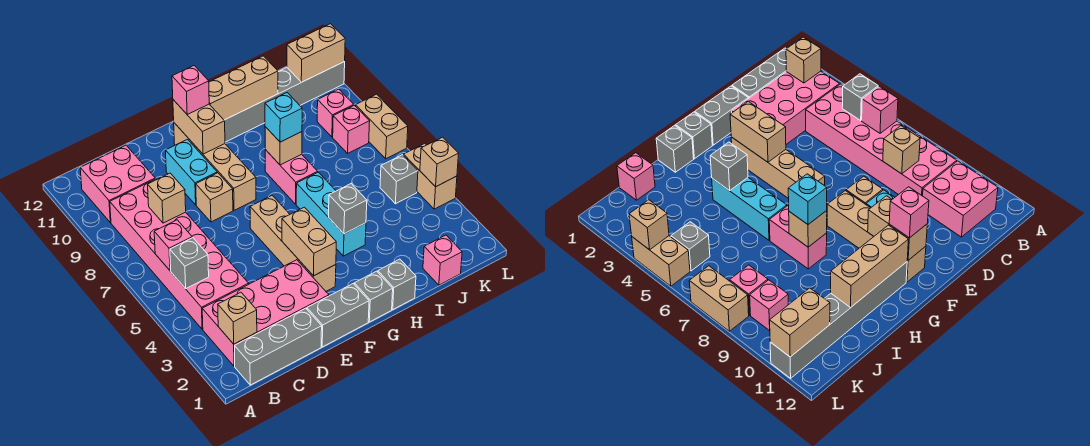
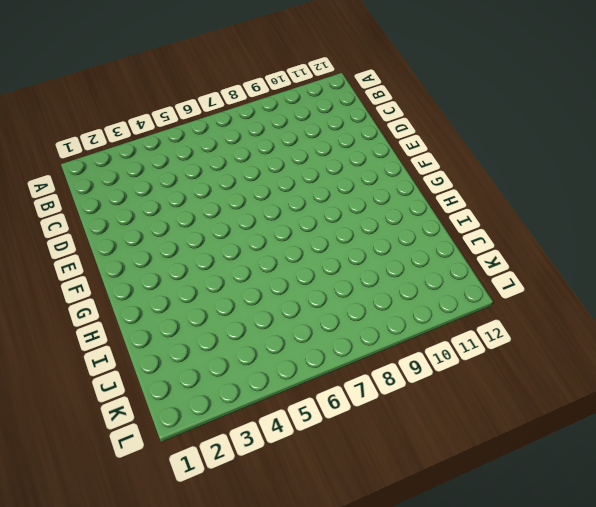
none -> grey brick B1:D1 level 1
none -> pink brick B2:E3 level 1
none -> pink brick B4:C9 level 1
none -> pink brick B10:C11 level 1

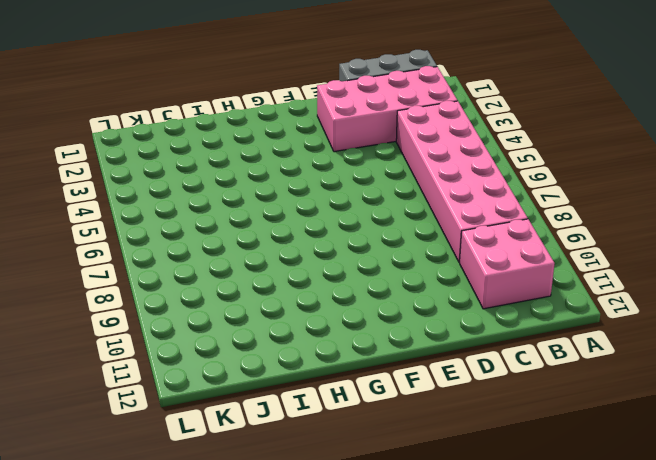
none -> grey brick E1:F1 level 1
none -> tan brick E8 level 1
none -> cyan brick E9:E10 level 1
none -> tan brick F3:F6 level 1

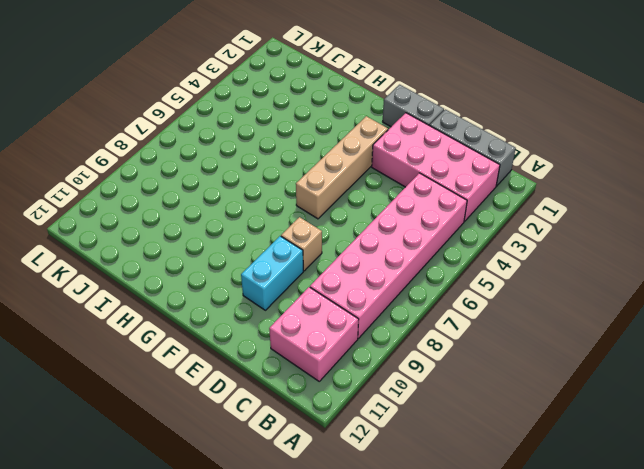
none -> tan brick F8:F11 level 1
none -> grey brick G1 level 1
none -> grey brick G11:L11 level 1
none -> grey brick H1 level 1

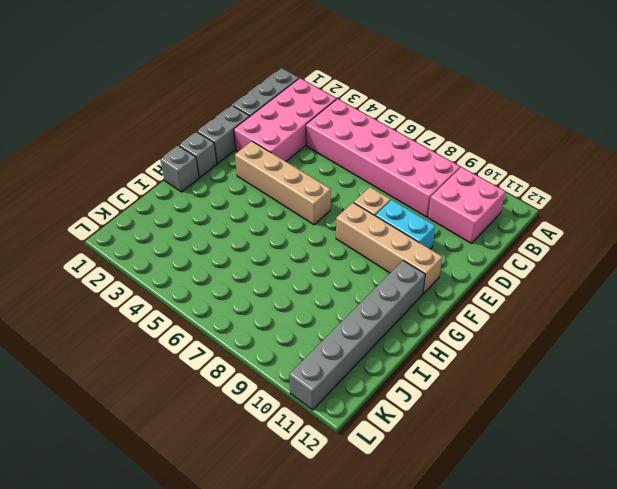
none -> cyan brick H4:H6 level 1
none -> pink brick H7:H8 level 1
none -> pink brick J1 level 1
none -> grey brick K5 level 1

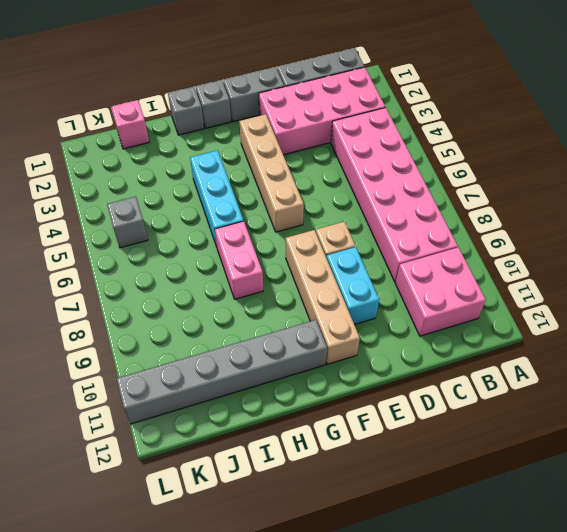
none -> pink brick K8 level 1
none -> pink brick K9 level 1
none -> tan brick L4:L5 level 1
none -> tan brick L7:L8 level 1

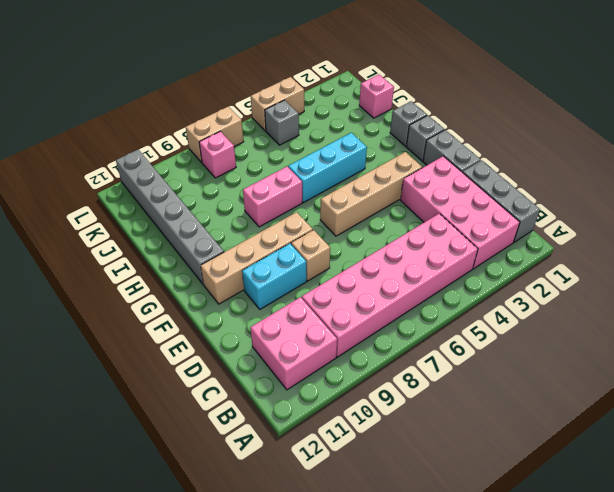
none -> pink brick K9 level 1
none -> tan brick B2 level 2
none -> grey brick B5 level 2
none -> pink brick B6 level 2

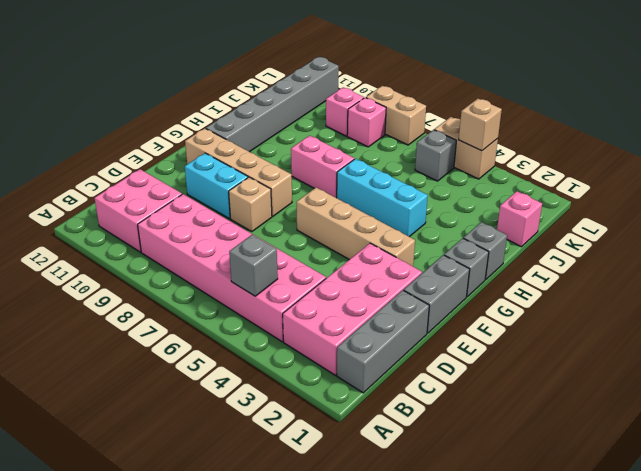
none -> tan brick B2 level 2
none -> pink brick B6 level 2
none -> tan brick C8 level 2
none -> tan brick F3:F4 level 2

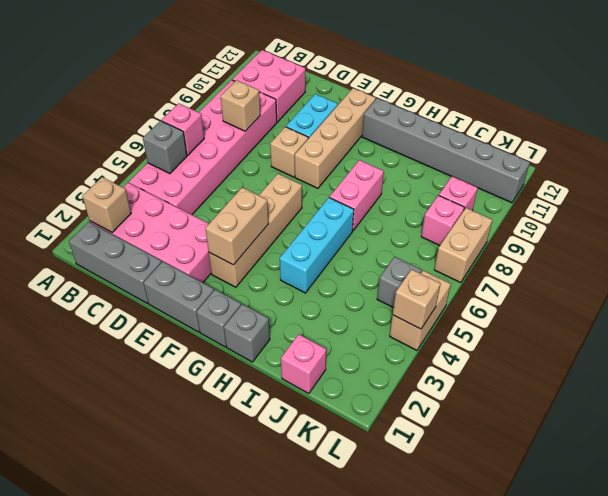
none -> tan brick F10:F11 level 2
none -> tan brick G11:I11 level 2
none -> grey brick H4 level 2
none -> tan brick H8 level 2

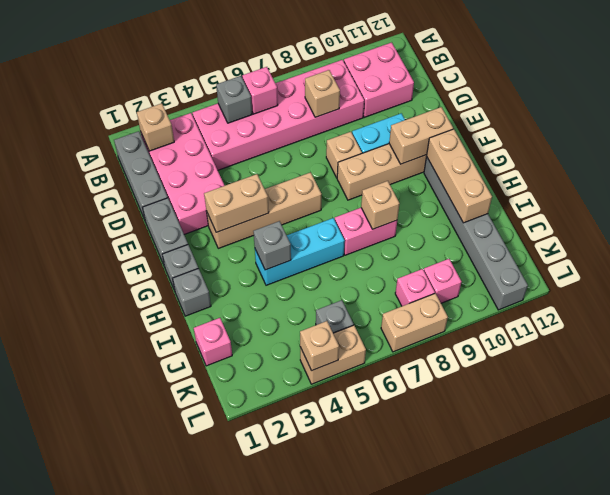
none -> tan brick K11:L11 level 2
none -> pink brick F11 level 3
none -> cyan brick H8 level 3

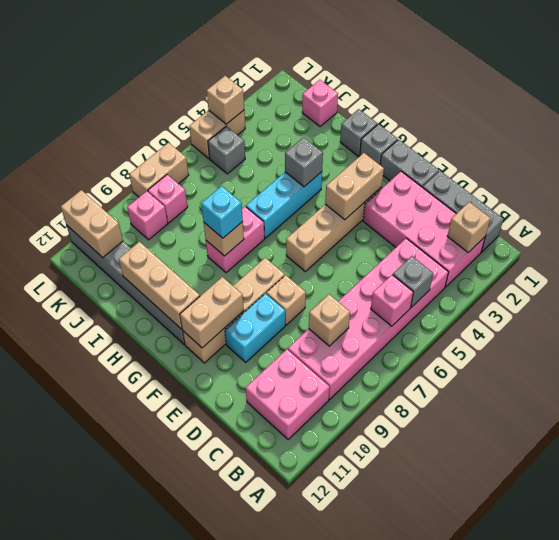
none -> pink brick F11 level 3

